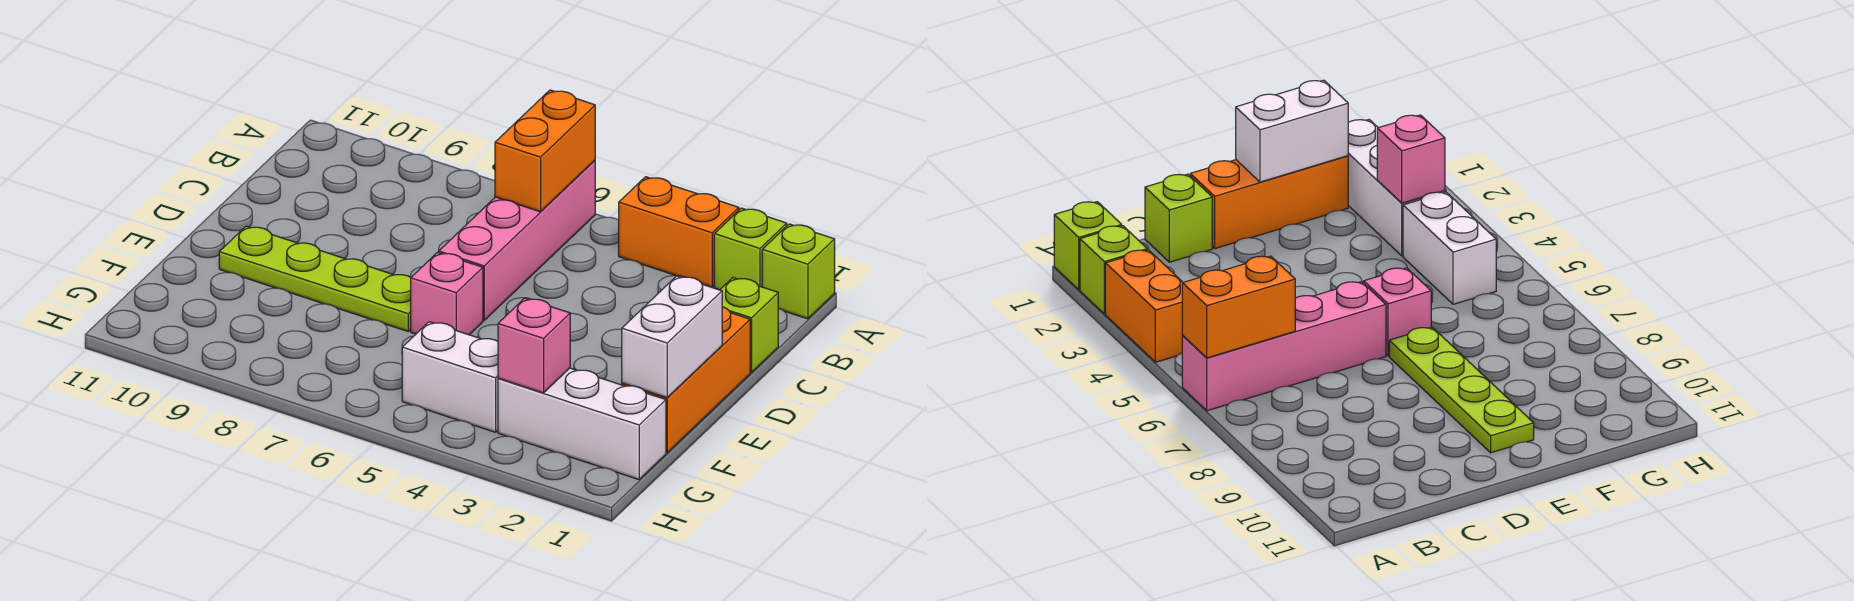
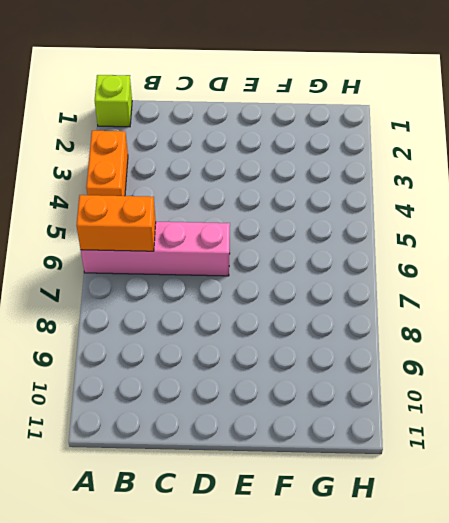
none -> lime brick A2 level 1
none -> lime brick C1 level 1
none -> orange brick D1:F1 level 1

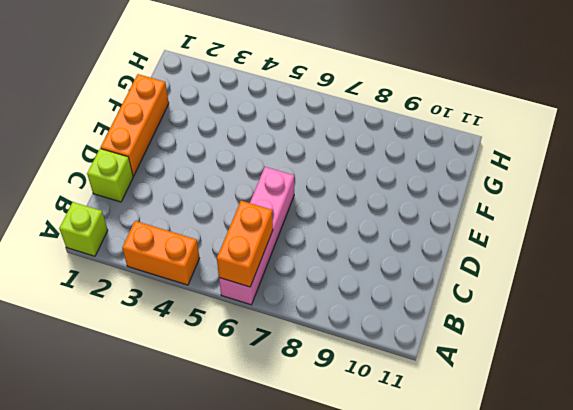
none -> lime brick A2 level 1
none -> pink brick E6 level 1
none -> lime plate E7:E10 level 1

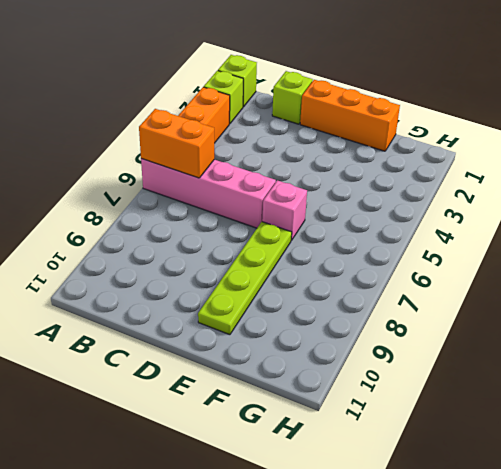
none -> white brick G1:G3 level 1
none -> white brick G4:G5 level 1
none -> white brick E1:F1 level 2

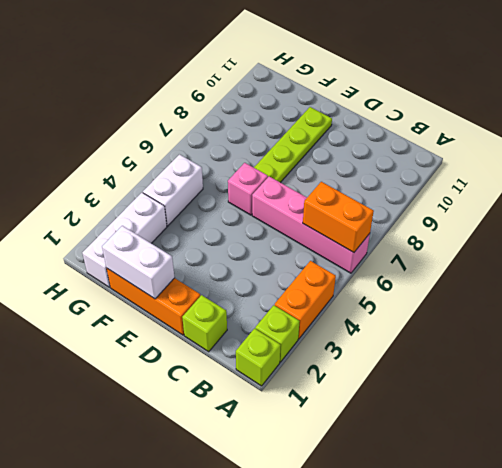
none -> pink brick G3 level 2

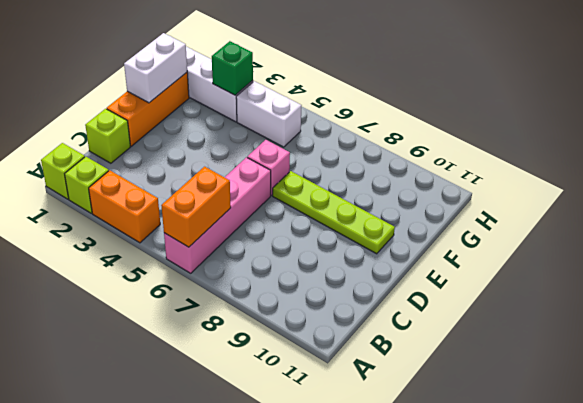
green brick G3 level 2 -> pink brick G3 level 2

